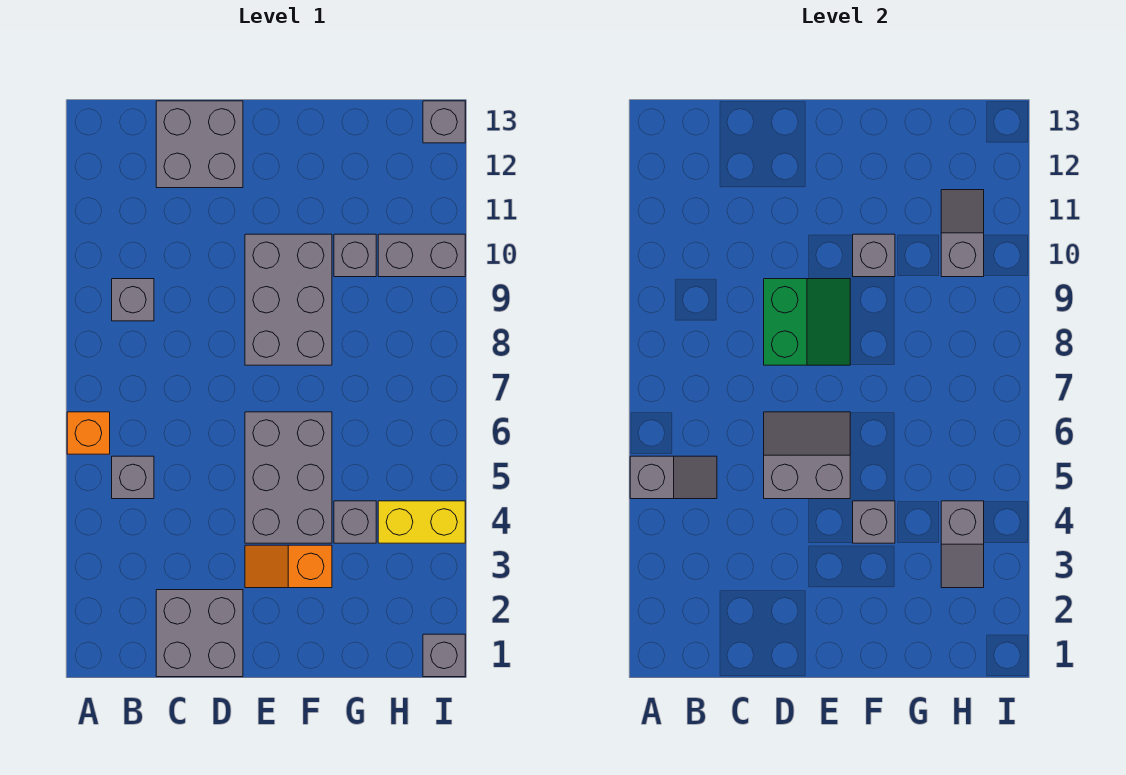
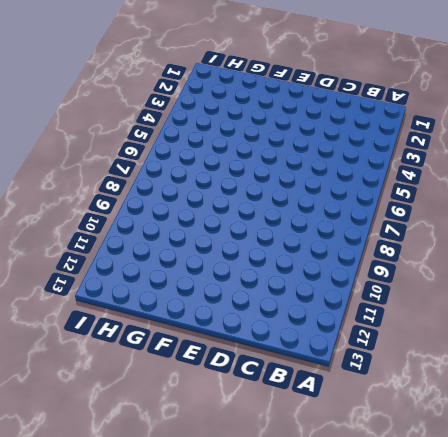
none -> orange brick A6 level 1
none -> grey brick B5 level 1
none -> grey brick B9 level 1

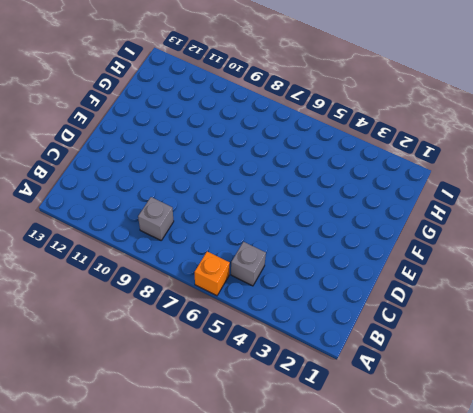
none -> grey brick C1:D2 level 1
none -> grey brick C12:D13 level 1
none -> orange slope E3:F3 level 1 top F

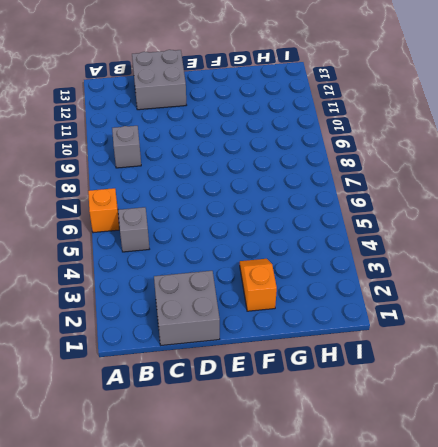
orange slope F2:F3 level 1 top 2 -> orange slope E3:F3 level 1 top F
none -> grey brick E4:F6 level 1
none -> grey brick E8:F10 level 1
none -> grey brick G4 level 1

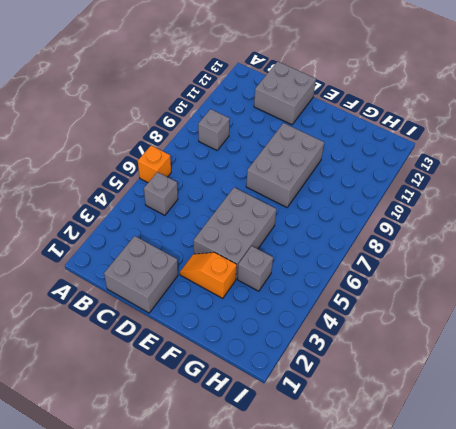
none -> grey brick G10 level 1
none -> yellow brick H4:I4 level 1
none -> grey brick H10:I10 level 1

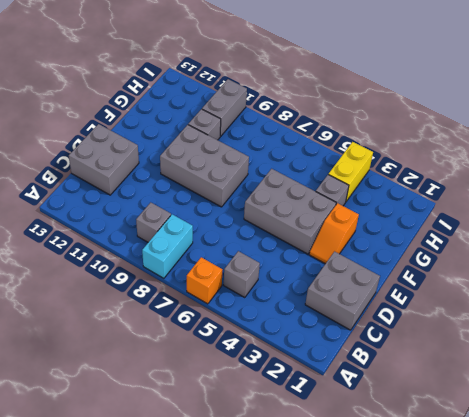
cyan brick A8:B8 level 1 -> none
none -> grey brick I1 level 1
none -> grey brick I13 level 1
none -> grey slope A5:B5 level 2 top A

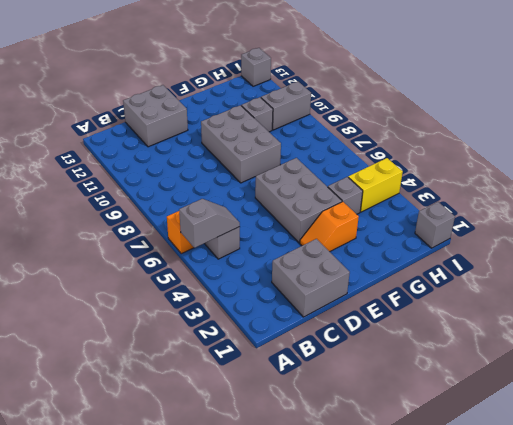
none -> grey brick B9 level 1
none -> grey slope D5:E6 level 2 top 5
none -> green slope D8:E9 level 2 top D

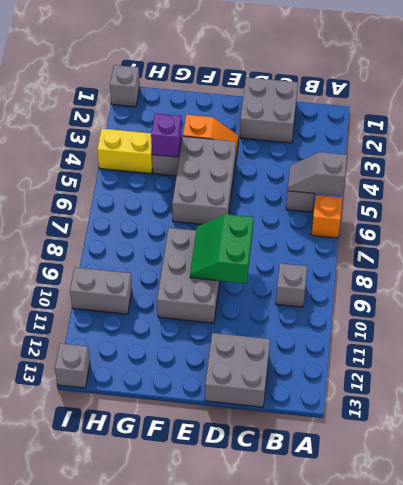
purple brick G4 level 2 -> none
none -> grey brick G10 level 1
none -> grey slope D5:E6 level 2 top 5
none -> grey brick F4 level 2

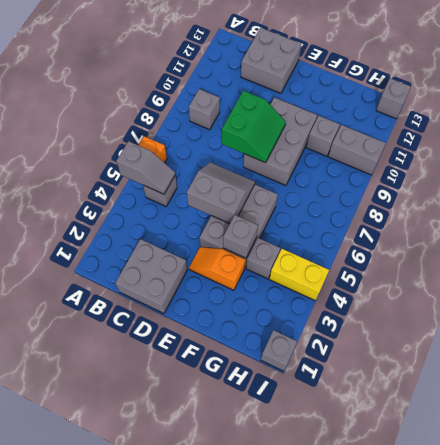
none -> grey brick F10 level 2
none -> grey slope H3:H4 level 2 top 4
none -> grey slope H10:H11 level 2 top 10

